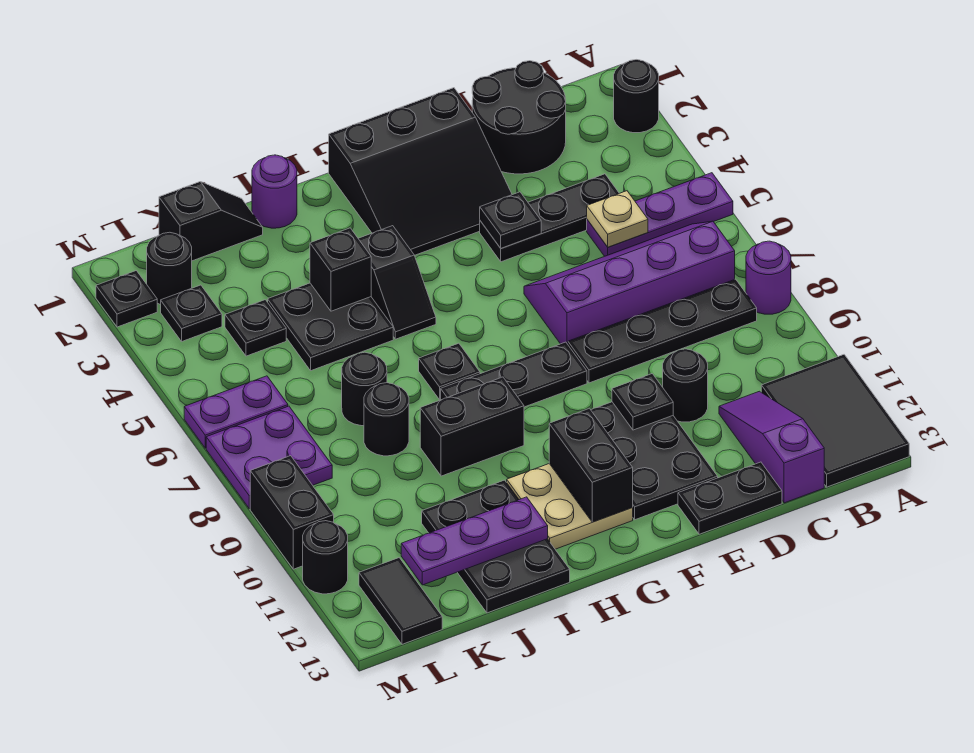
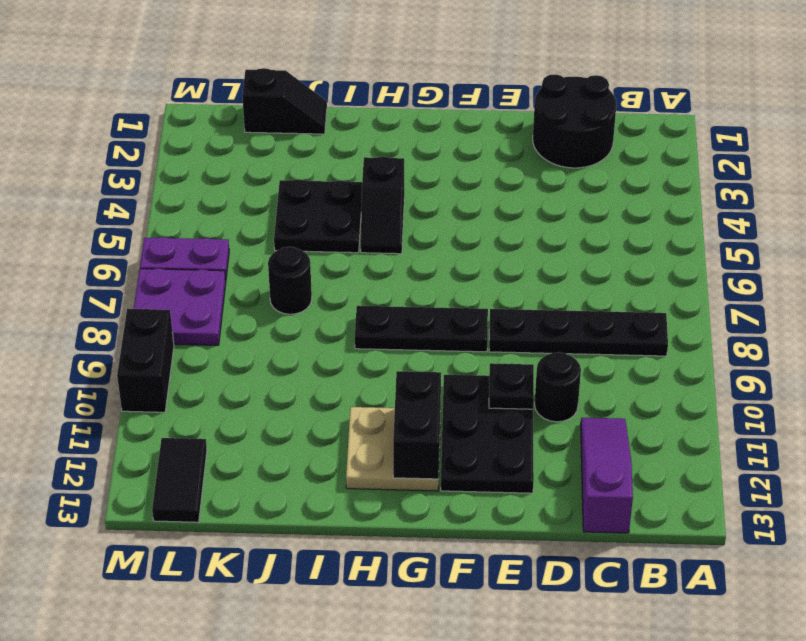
none -> black round brick A2 level 1
none -> purple plate A5:C5 level 1
none -> purple round brick A8 level 1
none -> black tile A11:B13 level 1

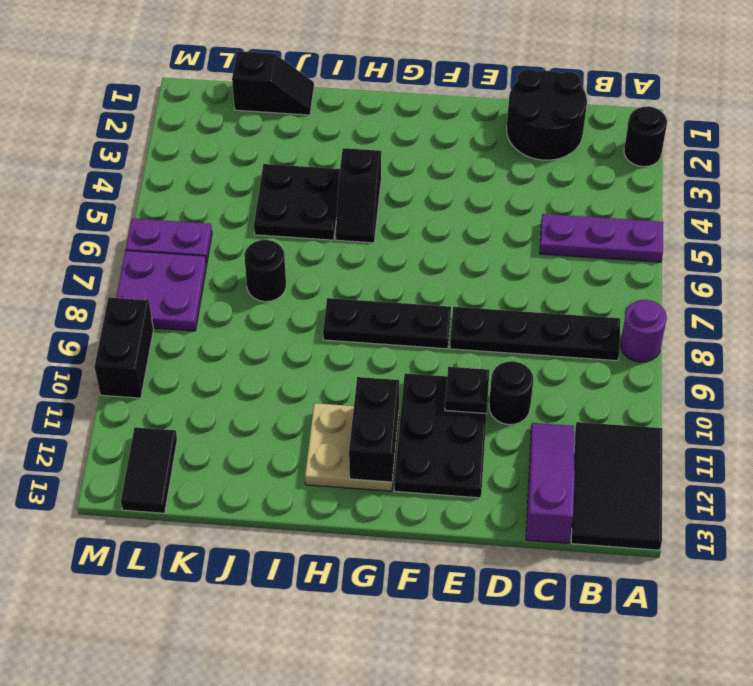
none -> purple slope B6:E7 level 1 top 7
none -> black plate C4:E4 level 1
none -> black plate D13:E13 level 1
none -> black slope E1:G3 level 1 top 1

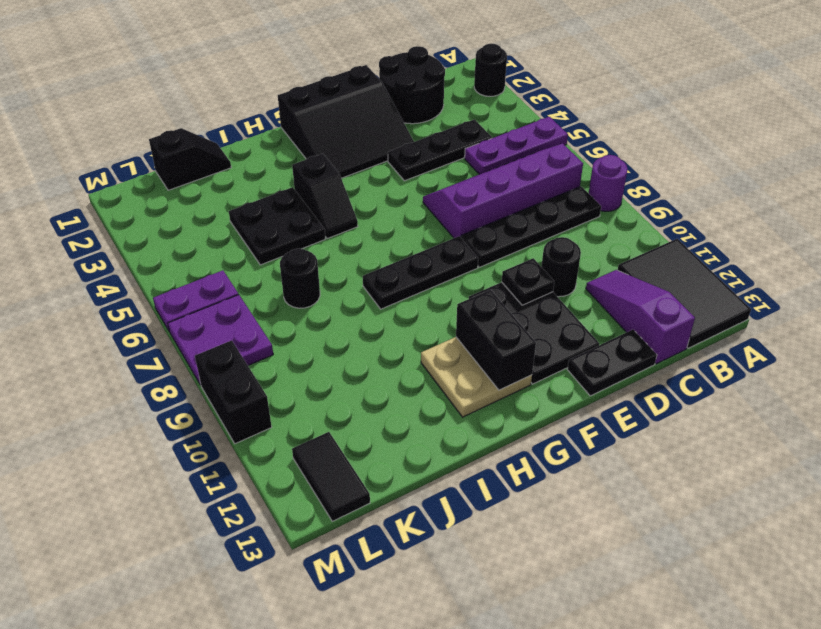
none -> black plate H7 level 1
none -> black brick H9:I9 level 1
none -> purple round brick I1 level 1
none -> black plate I11:J13 level 1

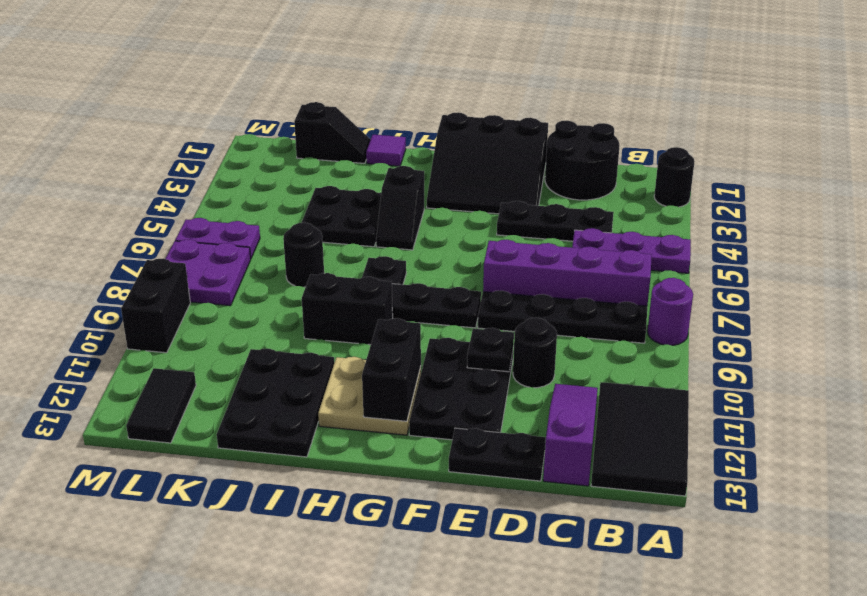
purple tile I1 level 1 -> purple round brick I1 level 1
none -> black round brick J8 level 1
none -> black plate K4 level 1
none -> black round brick L2 level 1
none -> black plate L3 level 1

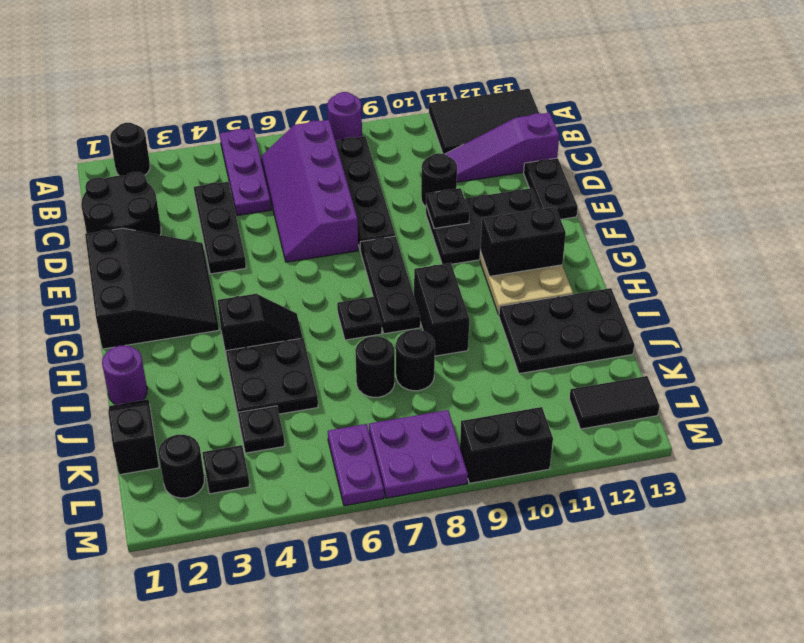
none -> black plate M2 level 1
none -> black round brick M11 level 1
none -> tan plate C5 level 2
none -> black plate E4 level 2

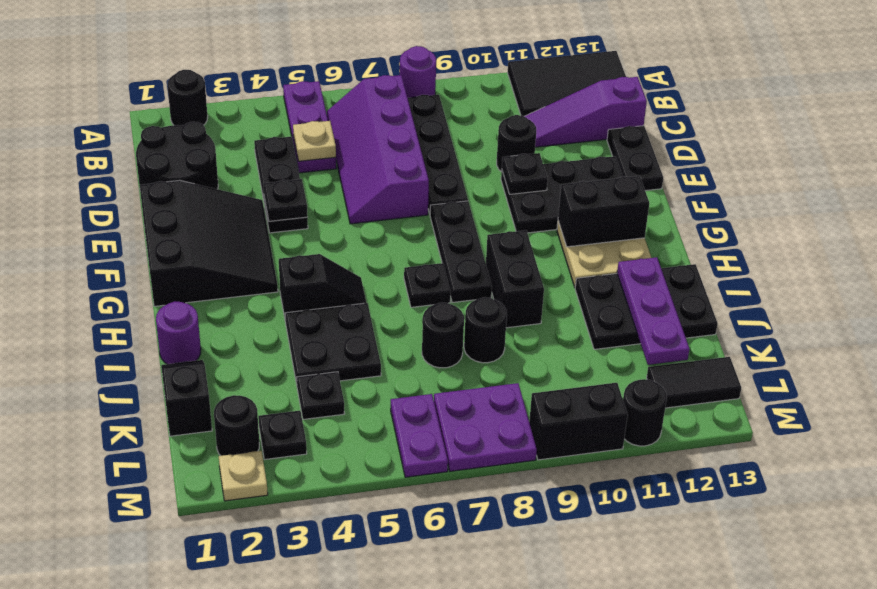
tan plate M2 level 1 -> black plate M2 level 1
none -> black brick I4 level 2

